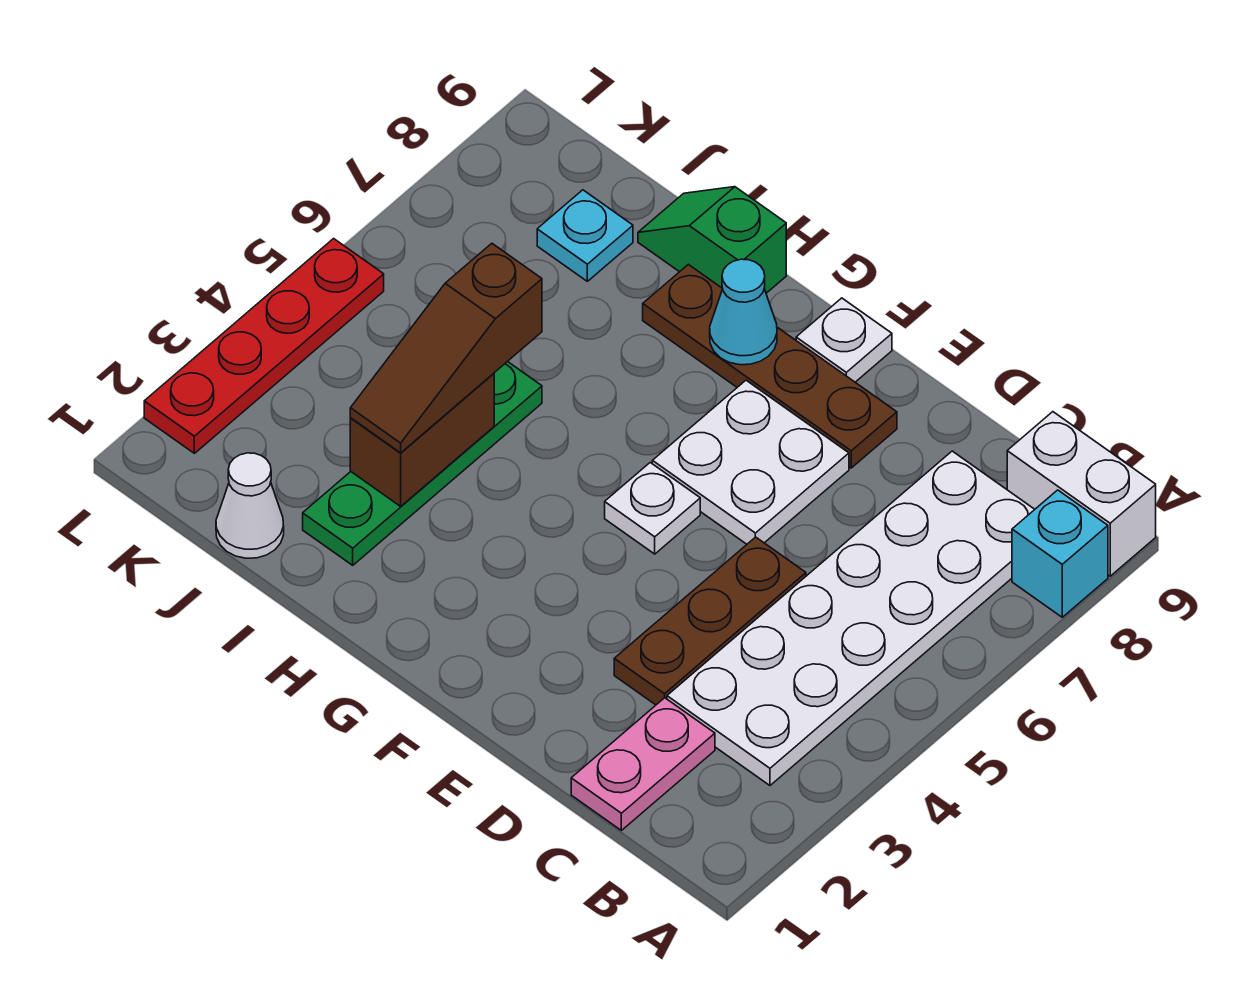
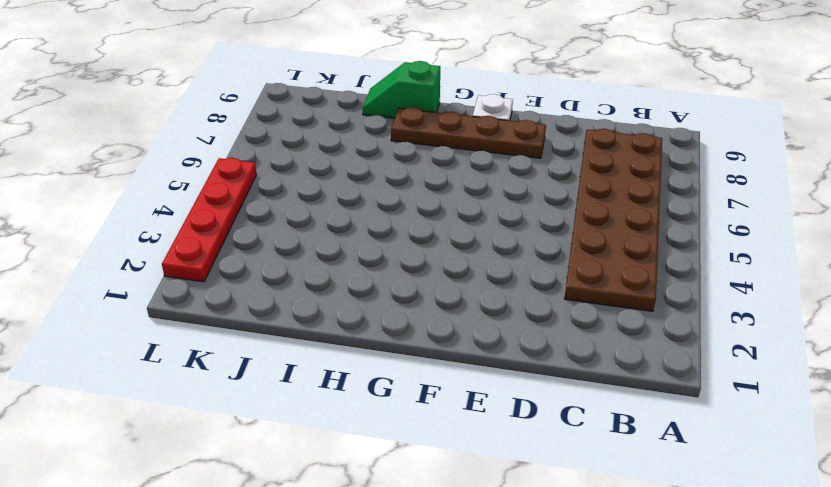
brown plate B3:C8 level 1 -> white plate B3:C8 level 1
none -> cyan brick A8 level 1
none -> white brick A9:B9 level 1
none -> pink plate C1:C2 level 1

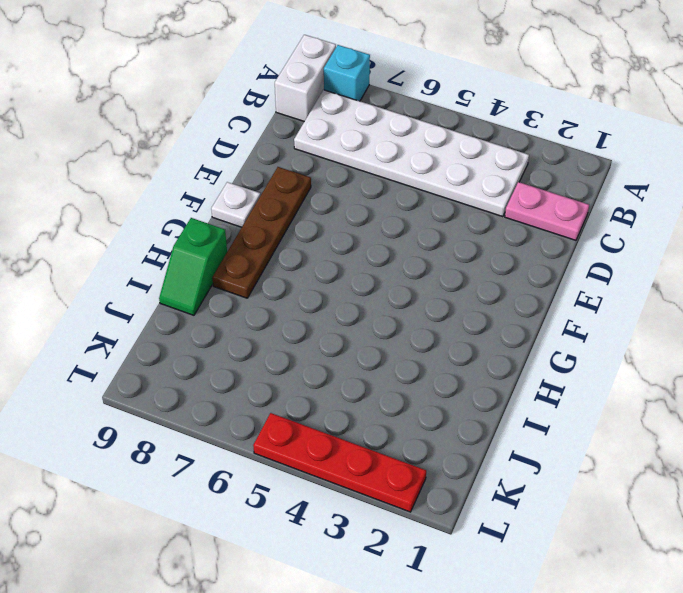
none -> brown plate D3:D5 level 1
none -> white plate E6:F7 level 1
none -> white plate F5 level 1

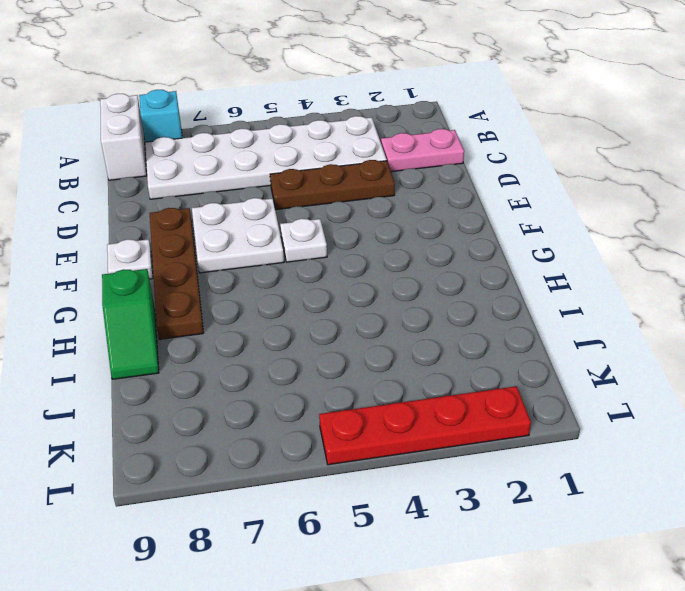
none -> green plate I2:I5 level 1
none -> white cone J1 level 1
none -> cyan plate J8 level 1

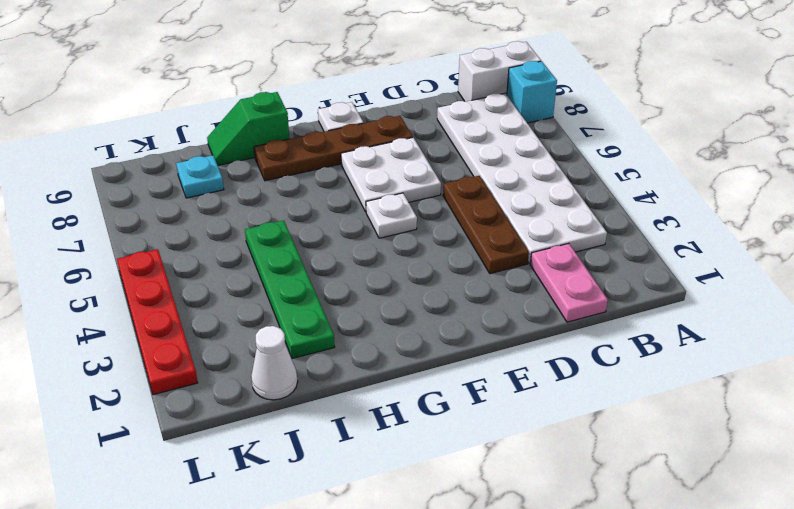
none -> cyan cone G8 level 2
none -> brown brick I3:I4 level 2
none -> brown slope I3:I5 level 3 top 5

